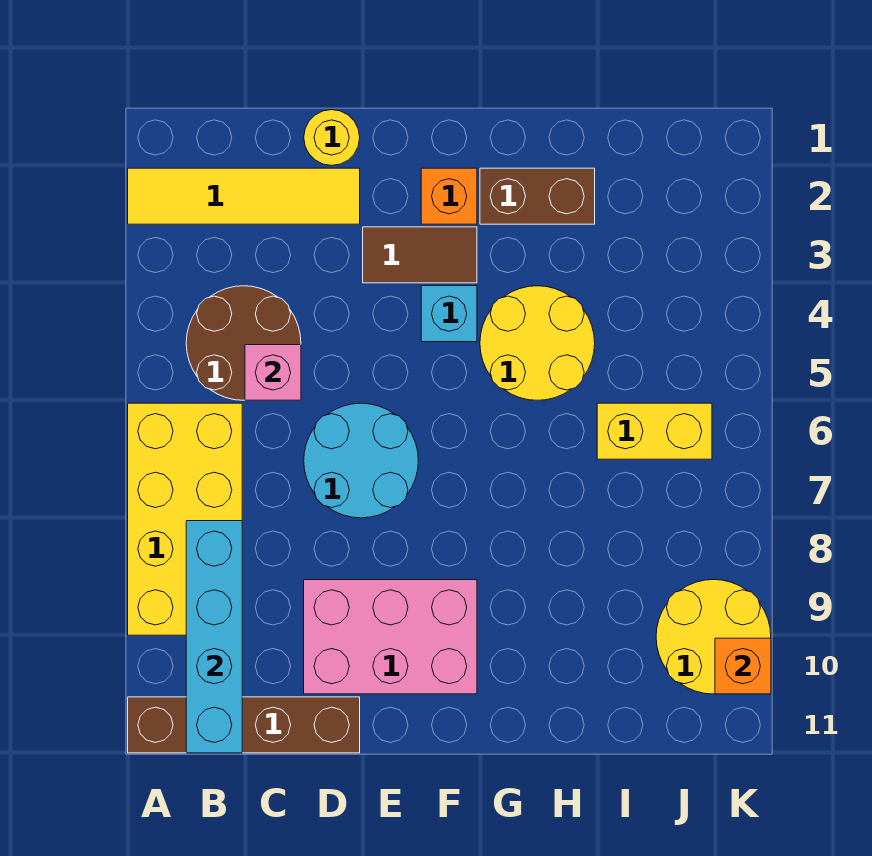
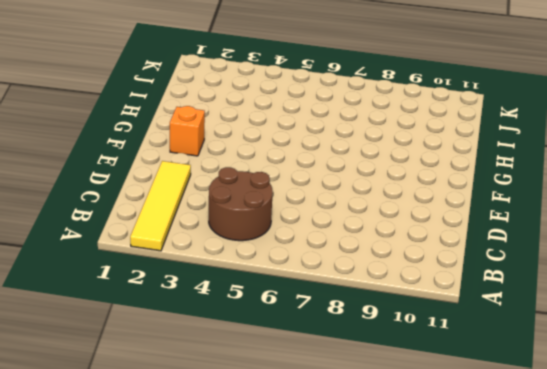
none -> yellow brick A6:B9 level 1
none -> brown brick A11:D11 level 1
none -> yellow round brick D1 level 1

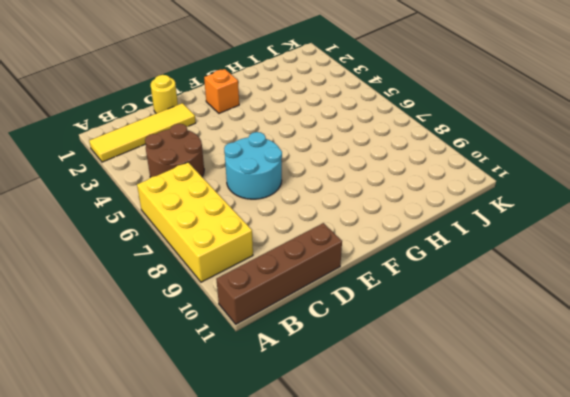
none -> pink brick D9:F10 level 1
none -> brown tile E3:F3 level 1
none -> cyan brick F4 level 1

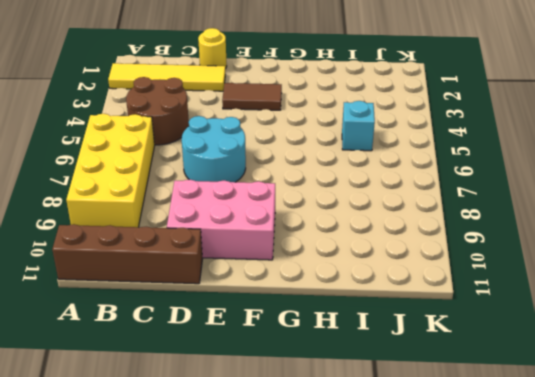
cyan brick I5 level 1 -> cyan brick F4 level 1
none -> orange brick F2 level 1
none -> brown brick G2:H2 level 1
none -> yellow round brick G4:H5 level 1

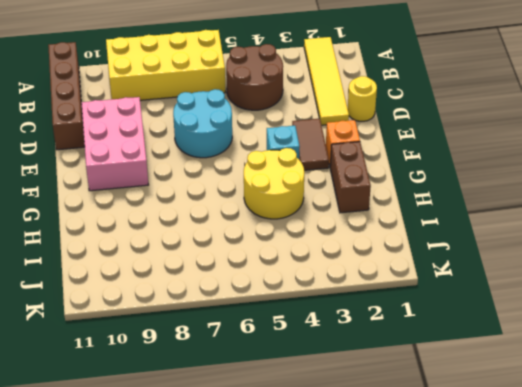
none -> yellow brick I6:J6 level 1
none -> yellow round brick J9:K10 level 1
none -> cyan brick B8:B11 level 2

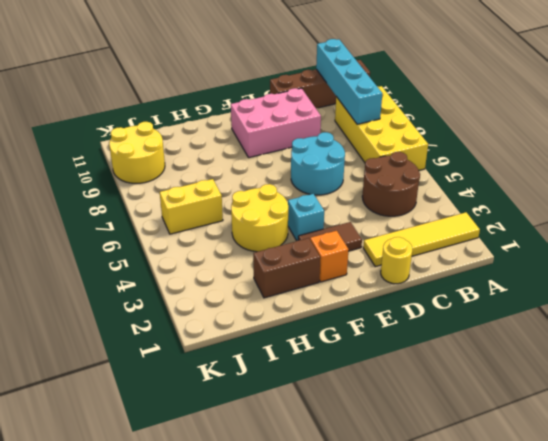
none -> pink brick C5 level 2
none -> orange brick K10 level 2

